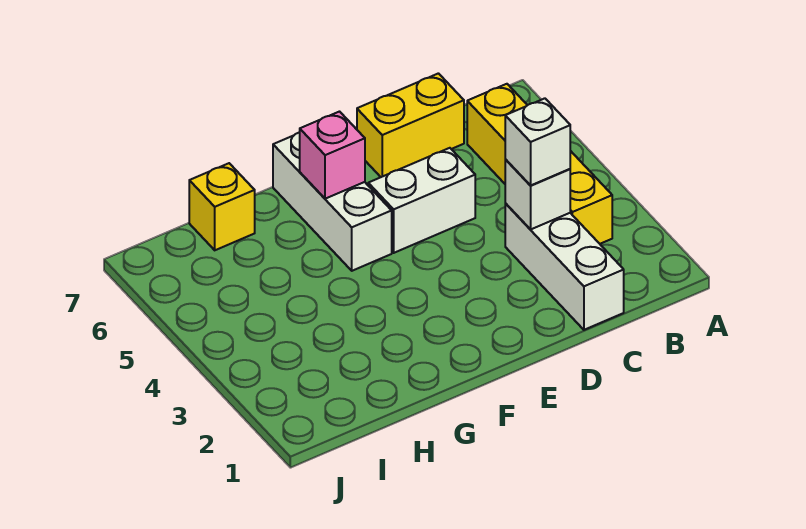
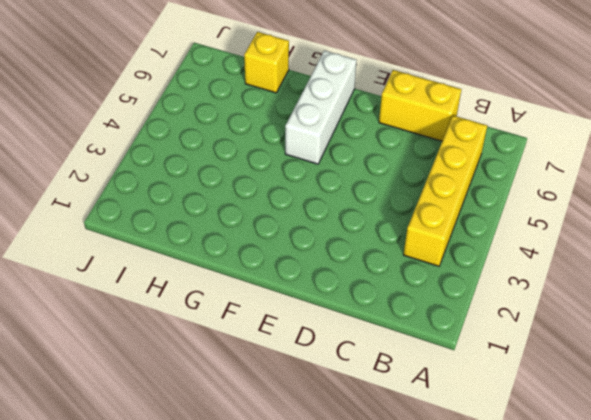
none -> white brick C1:C3 level 1
none -> white brick D5:E5 level 1

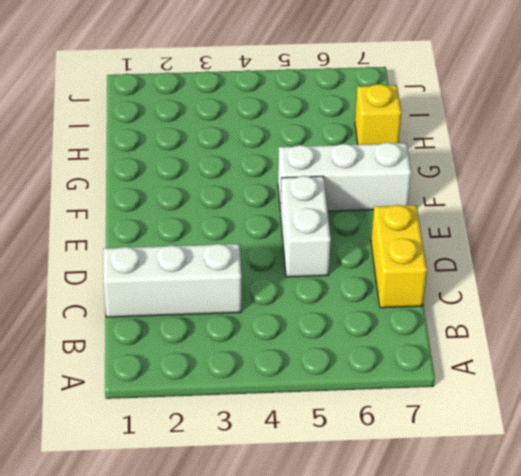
none -> yellow brick B3:B6 level 1
none -> white brick C3 level 2

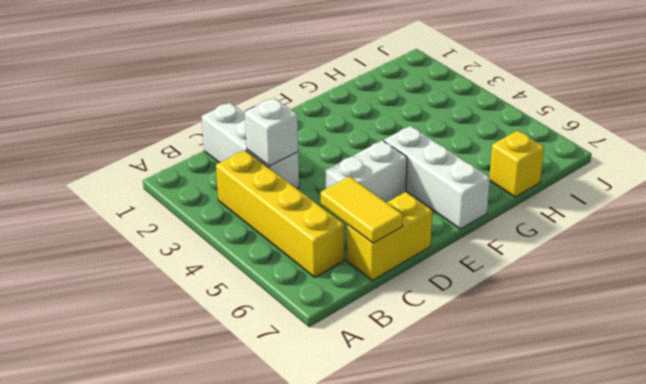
yellow tile C6:C7 level 2 -> none
none -> pink brick F6 level 2
none -> white brick C3 level 3

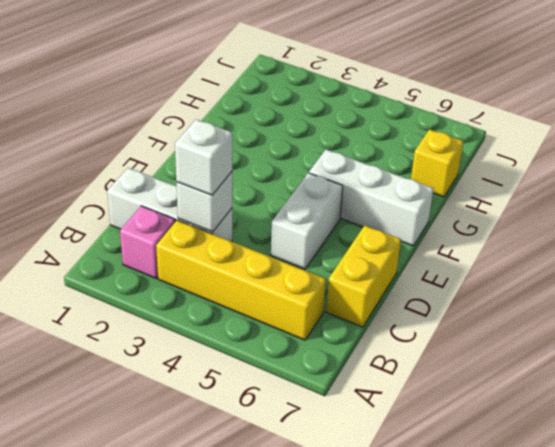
pink brick B2 level 1 -> pink brick F6 level 2

